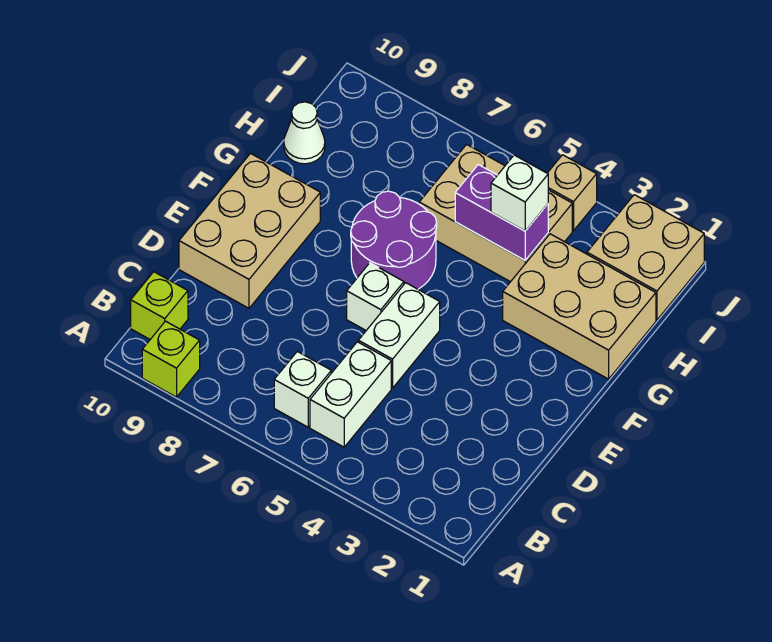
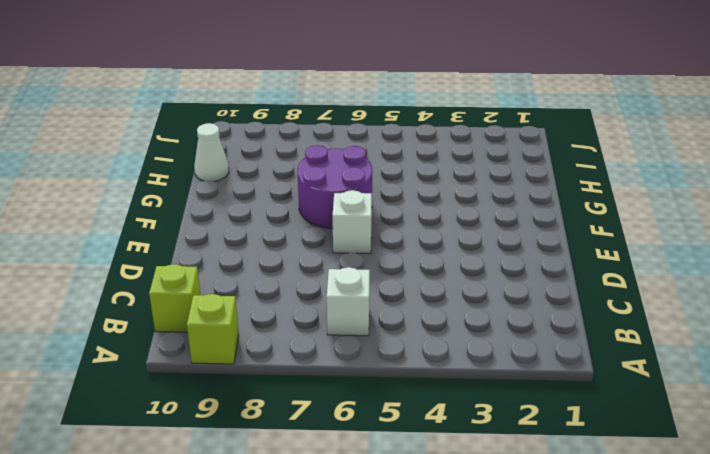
none -> white brick B5:C5 level 1
none -> white brick D5:E5 level 1
none -> tan brick D9:F10 level 1

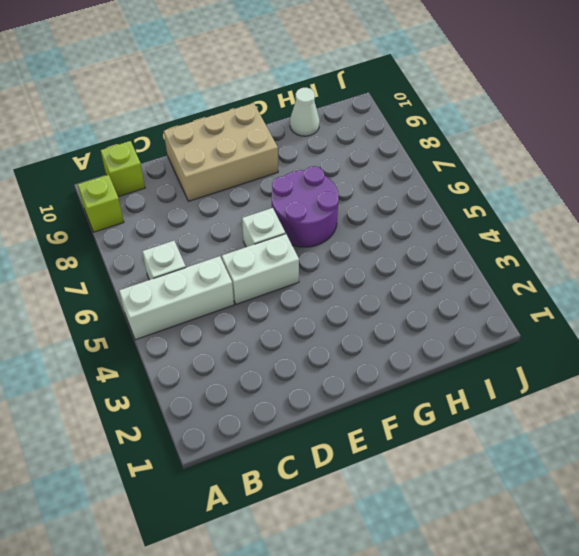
white brick A5:C5 level 1 -> white brick B5:C5 level 1
none -> tan brick G1:H3 level 1
none -> tan brick H4:I6 level 1
none -> tan brick I1:J2 level 1

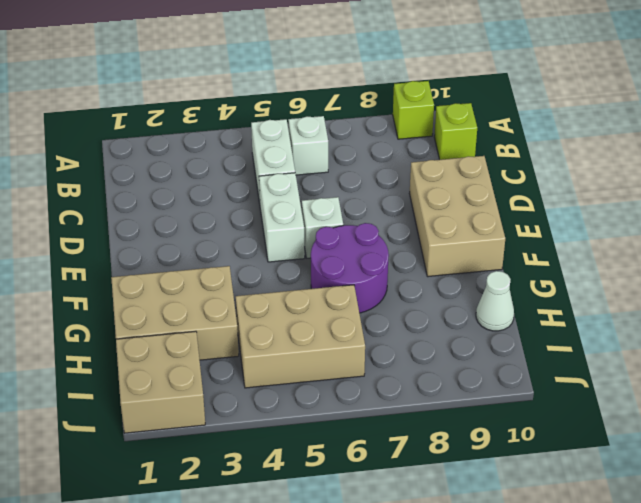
none -> tan brick J4 level 1
none -> purple brick H4:H5 level 2
none -> white brick H4 level 3

